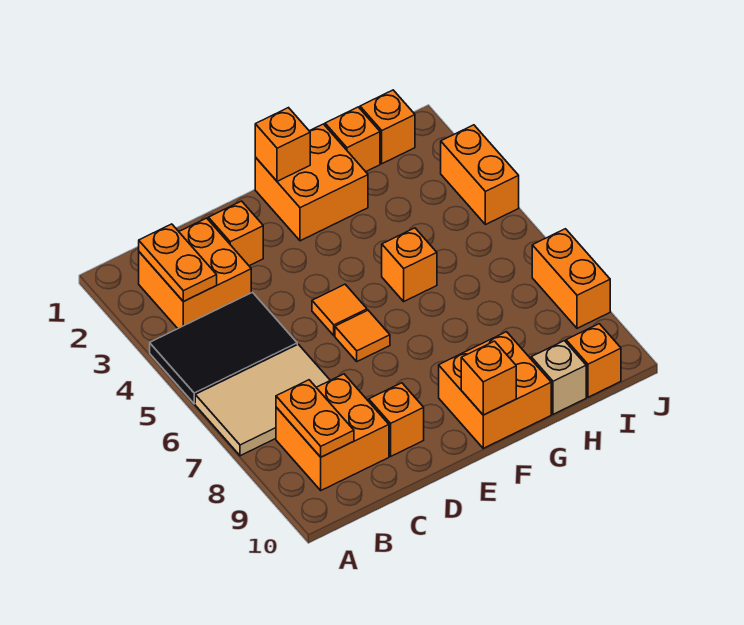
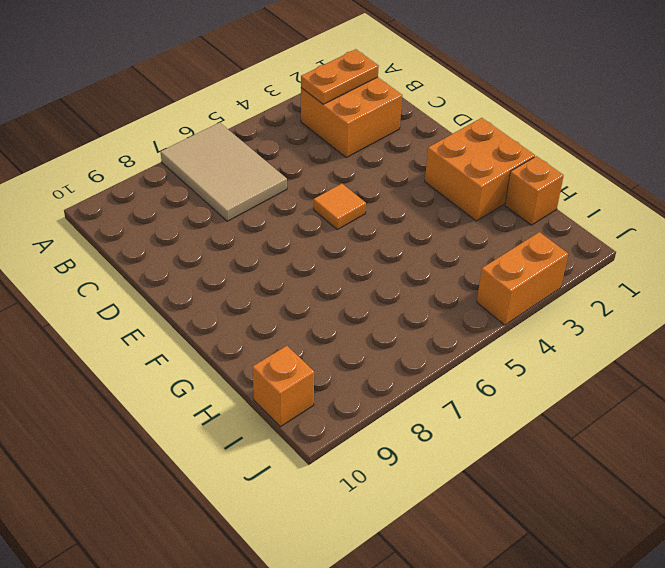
none -> black tile A4:C5 level 1
none -> orange brick B8:C9 level 1
none -> orange brick D2 level 1

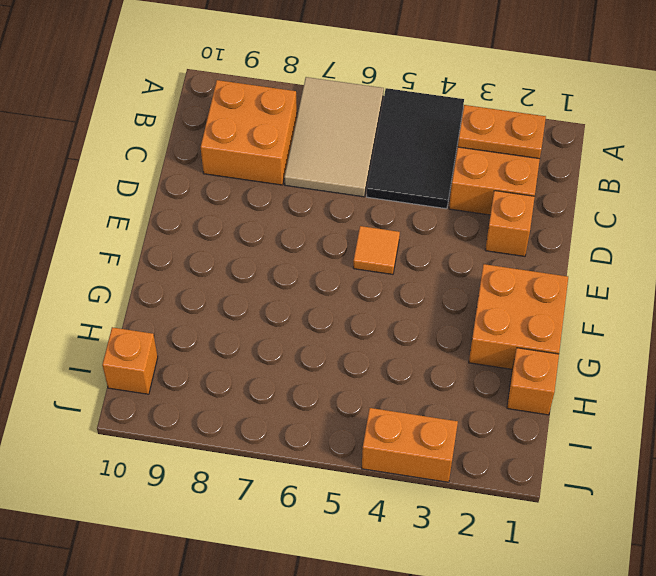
none -> orange brick D9 level 1
none -> orange tile E6 level 1
none -> orange brick F9:G10 level 1

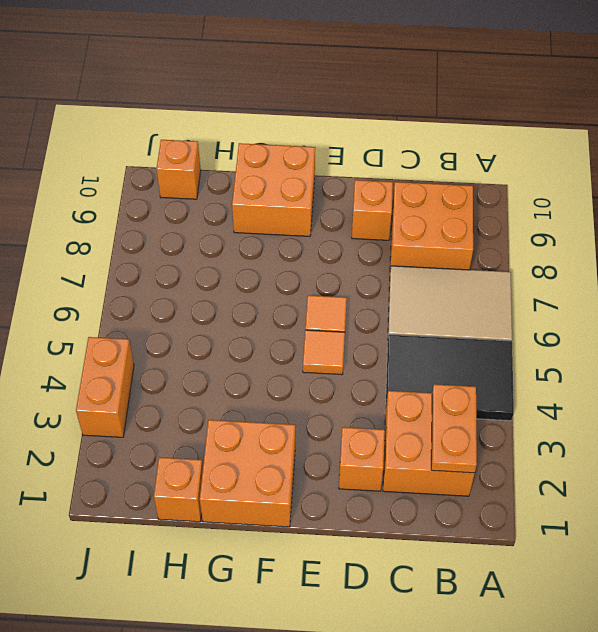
none -> orange brick G5 level 1
none -> tan brick H10 level 1
none -> orange brick I1 level 1

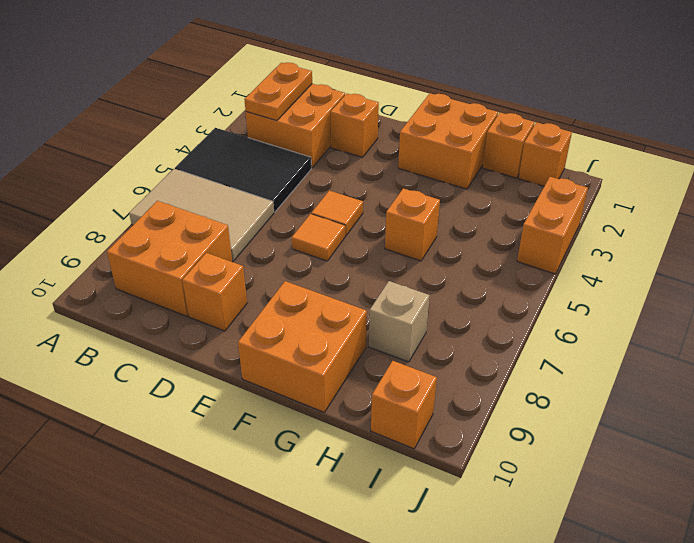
tan brick H8 level 1 -> tan brick H10 level 1
none -> orange brick J7:J8 level 1
none -> orange plate B8:B9 level 2
none -> orange brick F1 level 2

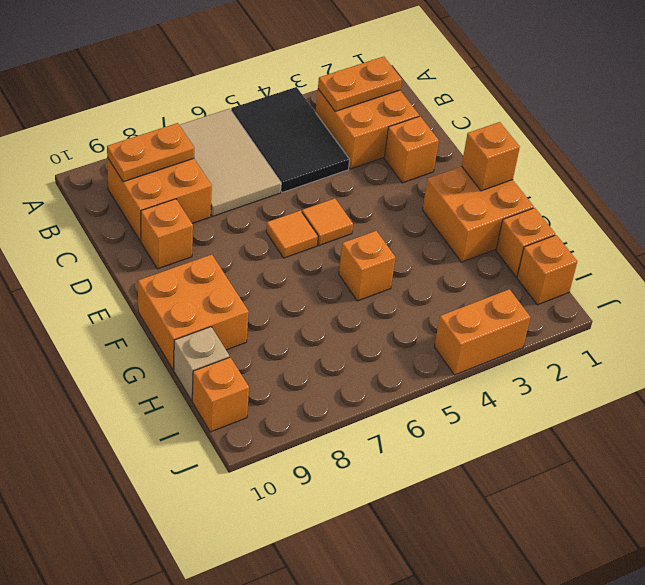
none -> orange brick J7:J8 level 1
none -> orange brick F10 level 2

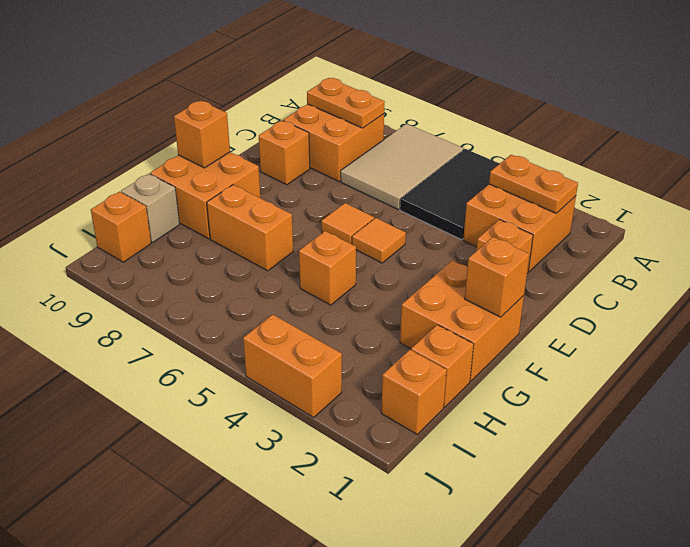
orange brick G7:G8 level 1 -> orange brick J7:J8 level 1

